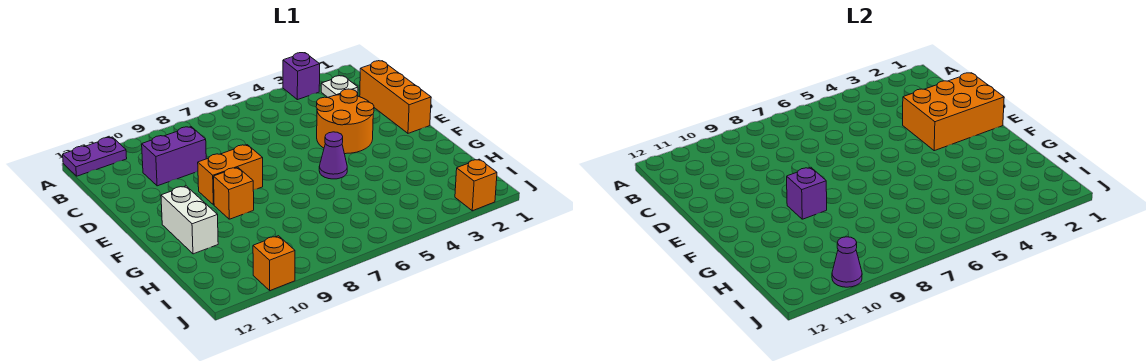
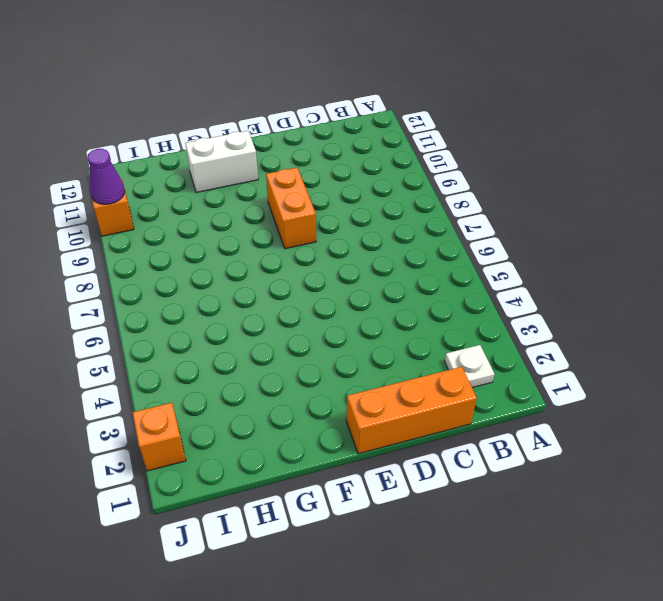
none -> purple brick A3 level 1
none -> purple plate A11:A12 level 1
none -> purple brick C9:C10 level 1

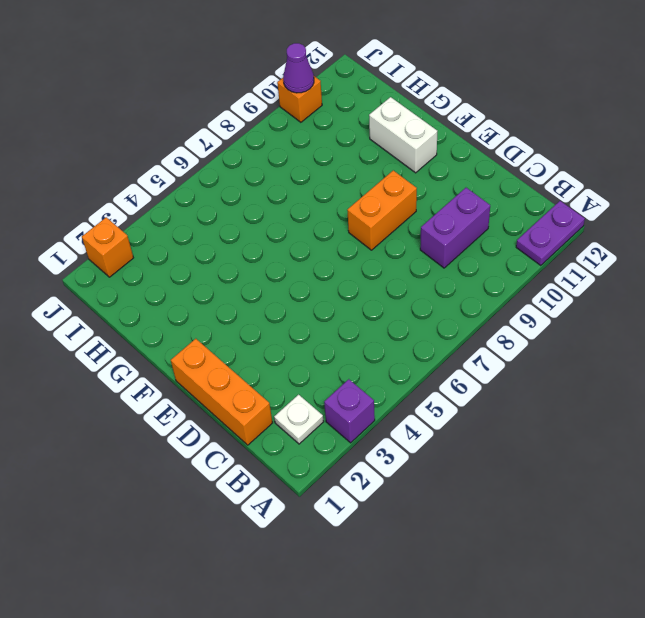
none -> orange round brick D3:E4 level 1
none -> purple cone F5 level 1
none -> orange brick F9 level 1

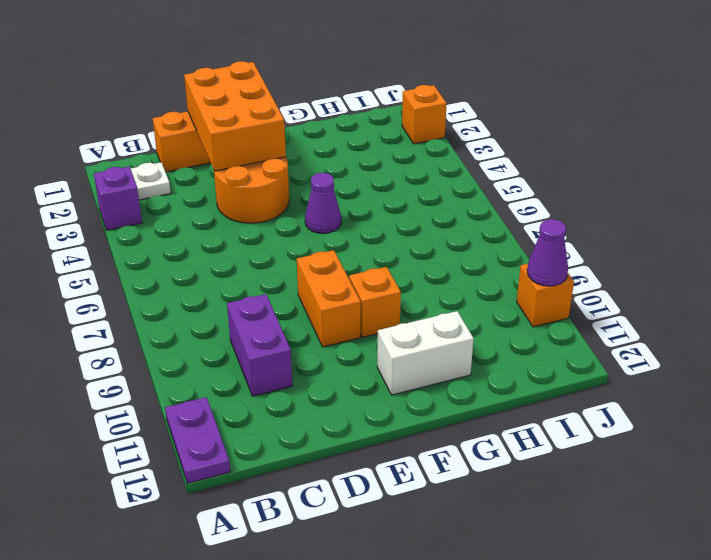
none -> purple brick F9 level 2

